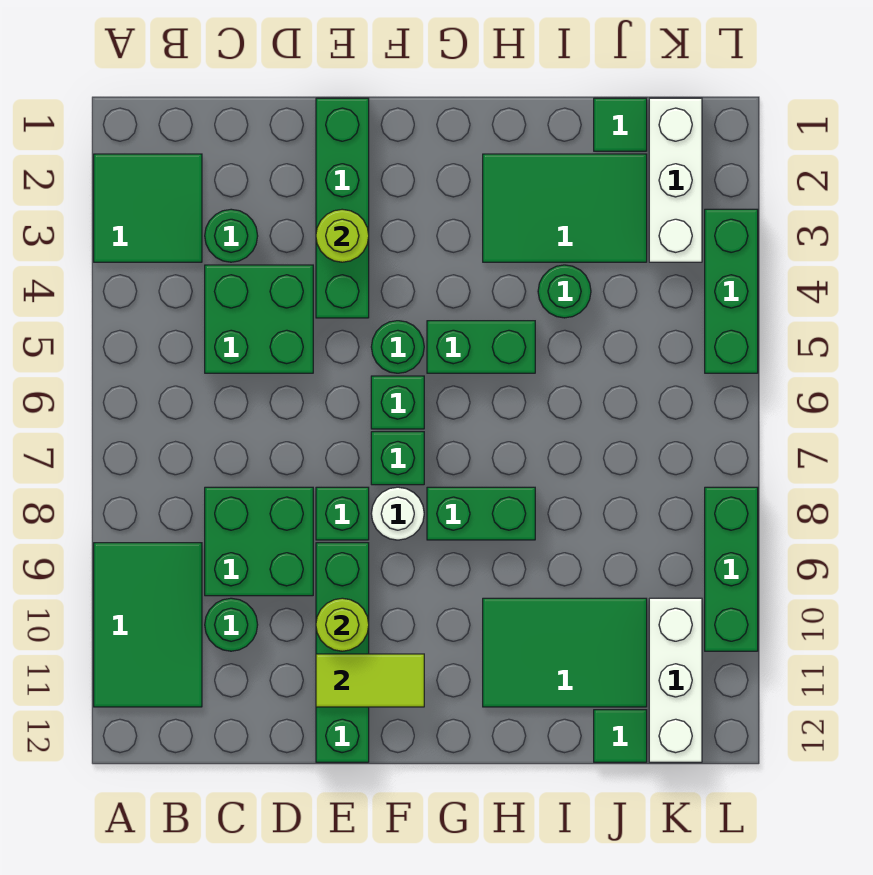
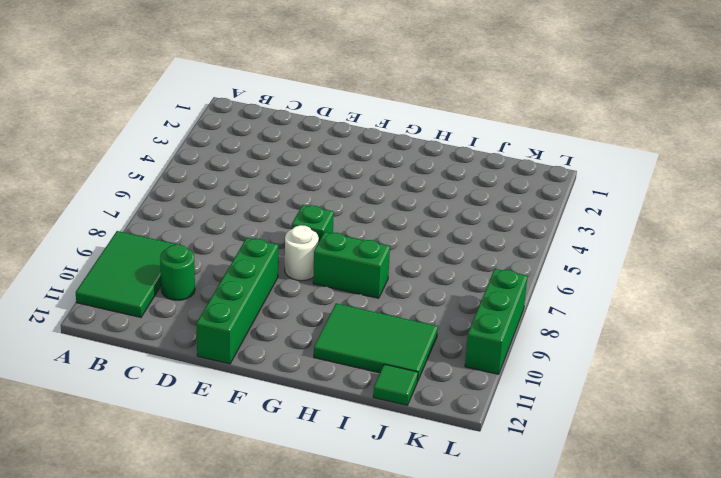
none -> green tile A2:B3 level 1
none -> green round brick C3 level 1
none -> green brick C4:D5 level 1

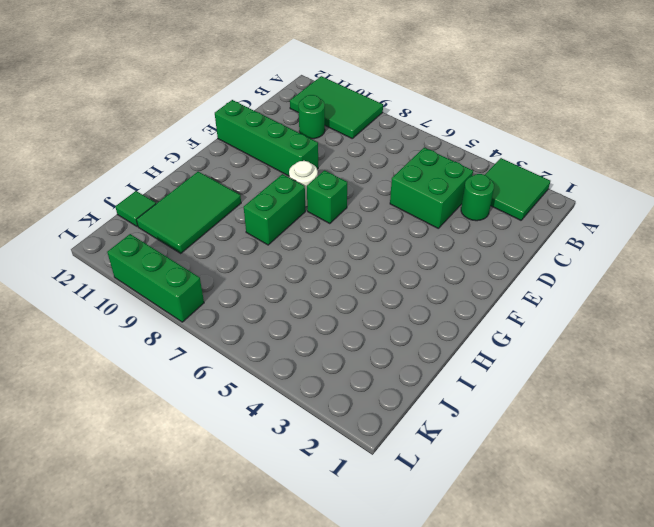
none -> green brick C8:D9 level 1
none -> green brick E1:E4 level 1
none -> green brick E8 level 1

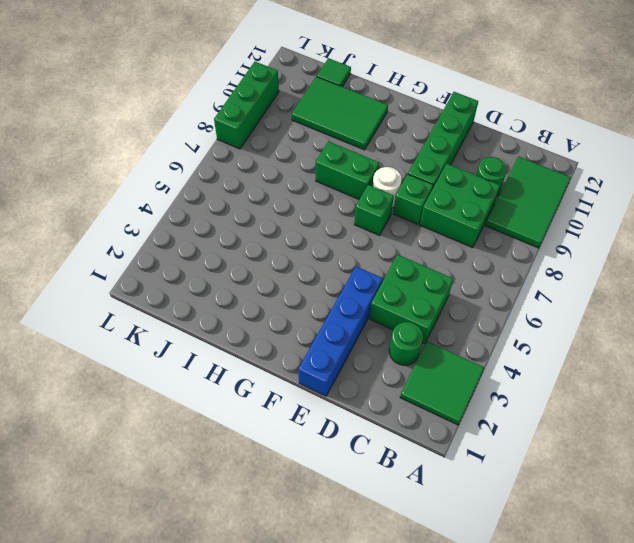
blue brick E1:E4 level 1 -> green brick E1:E4 level 1
none -> green round brick F5 level 1
none -> green brick F6 level 1
none -> green brick G5:H5 level 1

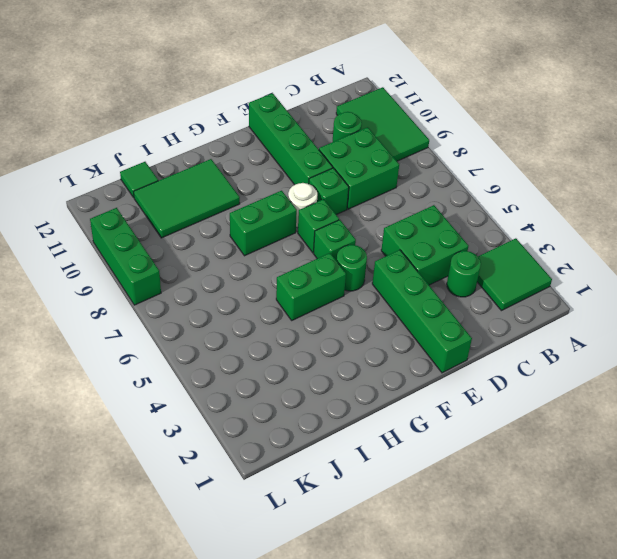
none -> green tile H2:J3 level 1
none -> green round brick I4 level 1
none -> green tile J1 level 1

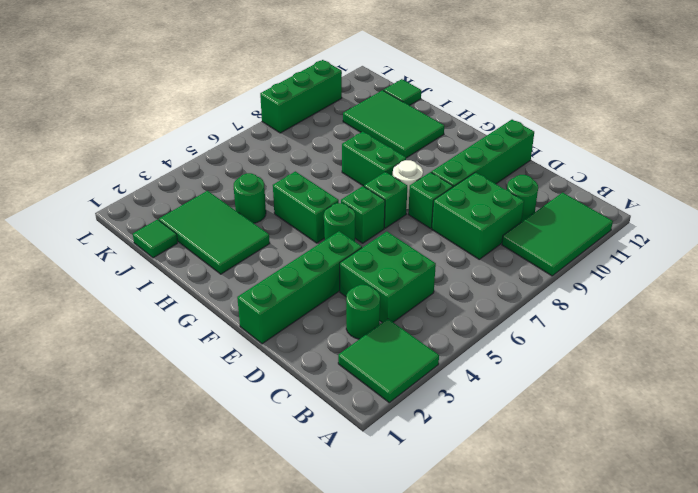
none -> white brick K1:K3 level 1
none -> white brick K10:K12 level 1
none -> green brick L3:L5 level 1

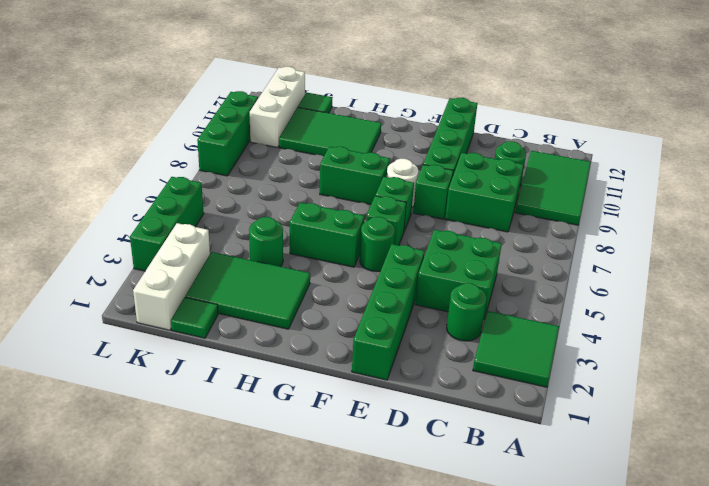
none -> lime round brick E3 level 2
none -> lime round brick E10 level 2
none -> lime tile E11:F11 level 2

